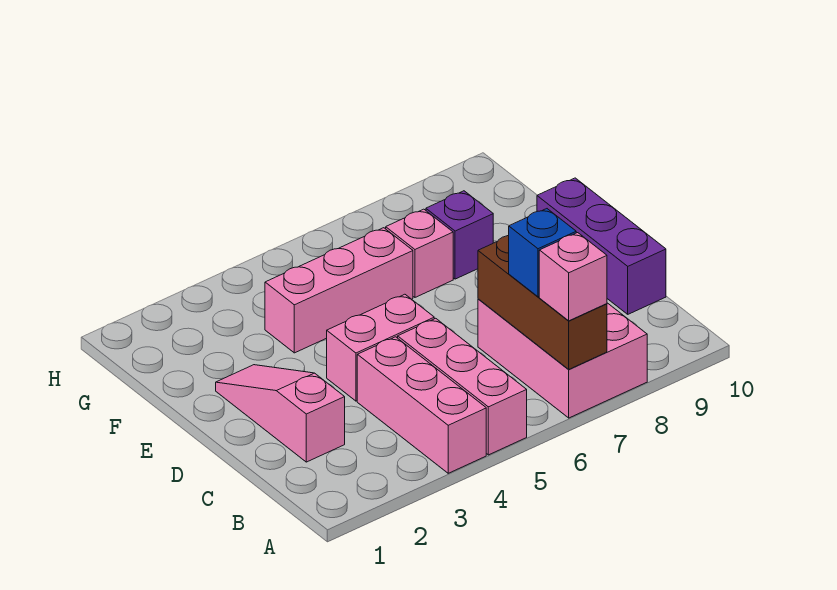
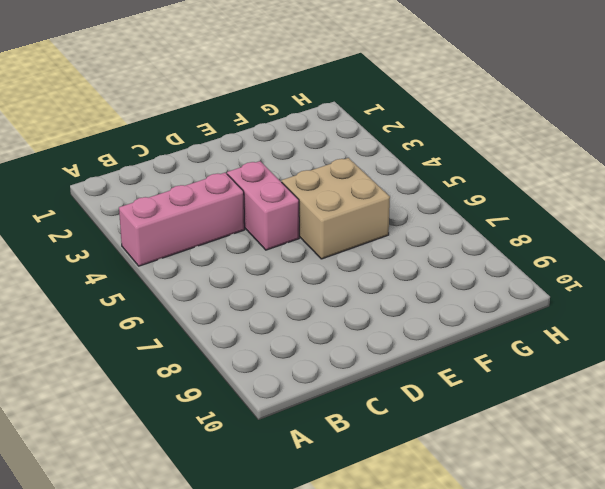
tan brick E5:F6 level 1 -> pink brick F4:F6 level 1
none -> pink brick A5:C5 level 1
none -> pink brick A7:C8 level 1
none -> pink slope C2:E2 level 1 top C

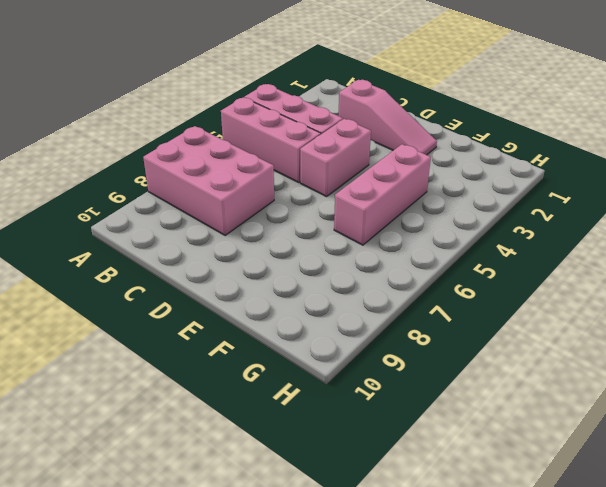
none -> purple brick C10:E10 level 1
none -> pink brick F7 level 1
none -> purple brick F8 level 1

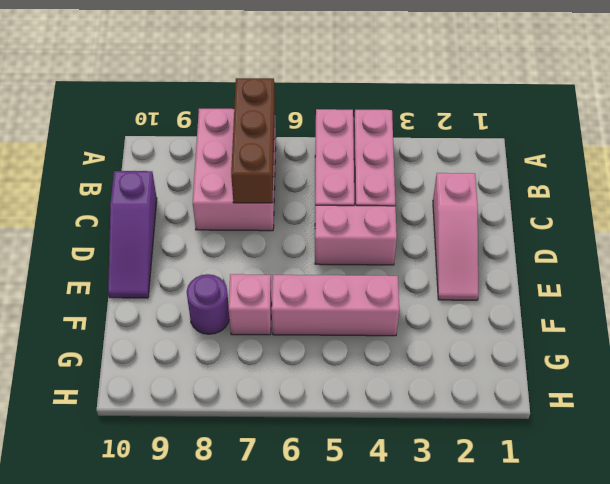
purple slope C10:E10 level 1 top C -> purple brick C10:E10 level 1
purple round brick F8 level 1 -> purple brick F8 level 1
none -> pink brick A7 level 3
none -> blue brick B7 level 3

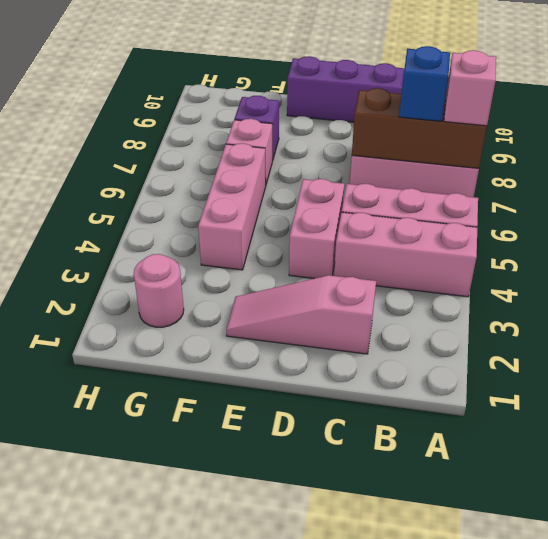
pink round brick G2 level 1 -> none

